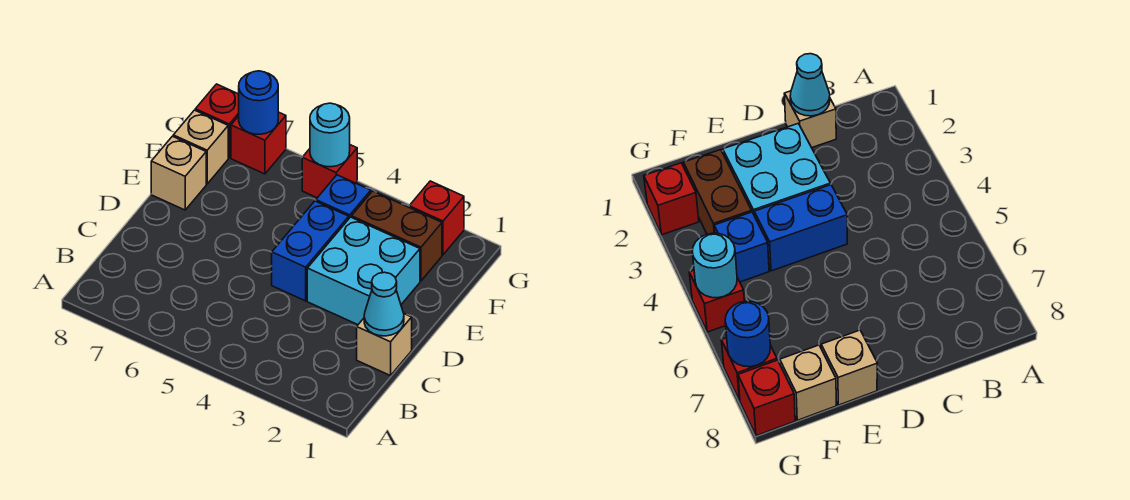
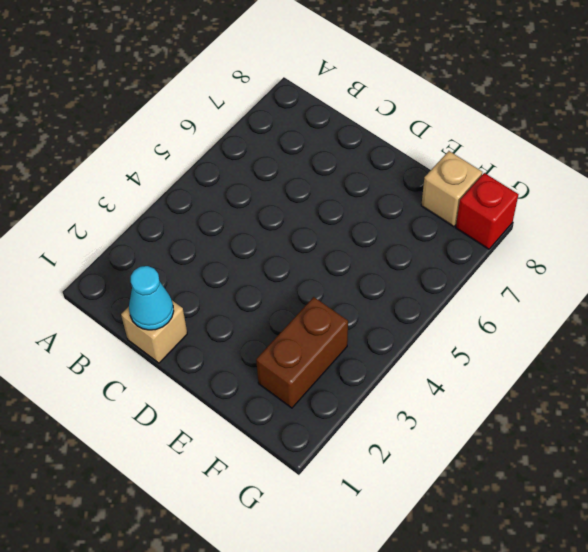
none -> cyan brick D2:E3 level 1
none -> blue brick D4:E4 level 1
none -> tan brick E8 level 1

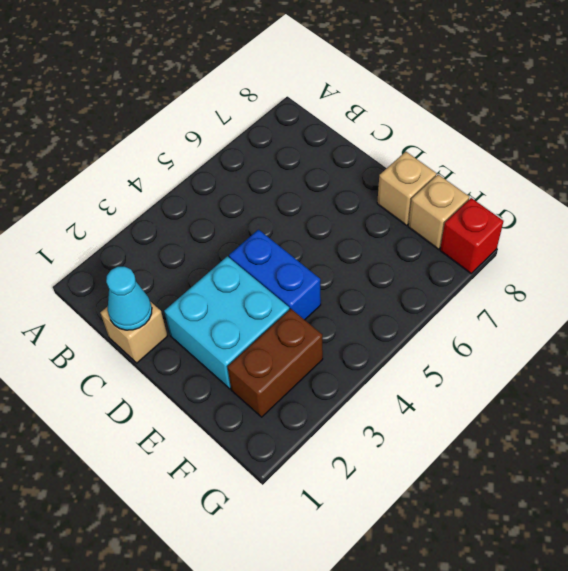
none -> blue brick F4 level 1
none -> red brick G2 level 1
none -> red brick G5 level 1

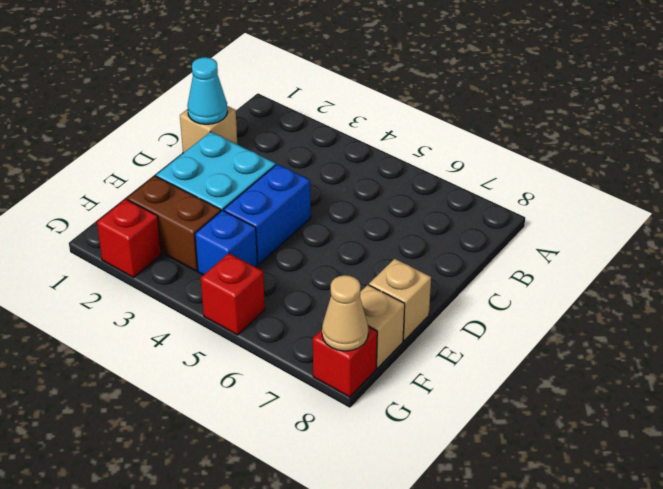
tan cone G8 level 2 -> none
none -> red brick G7 level 1
none -> cyan round brick G5 level 2
none -> blue round brick G7 level 2

